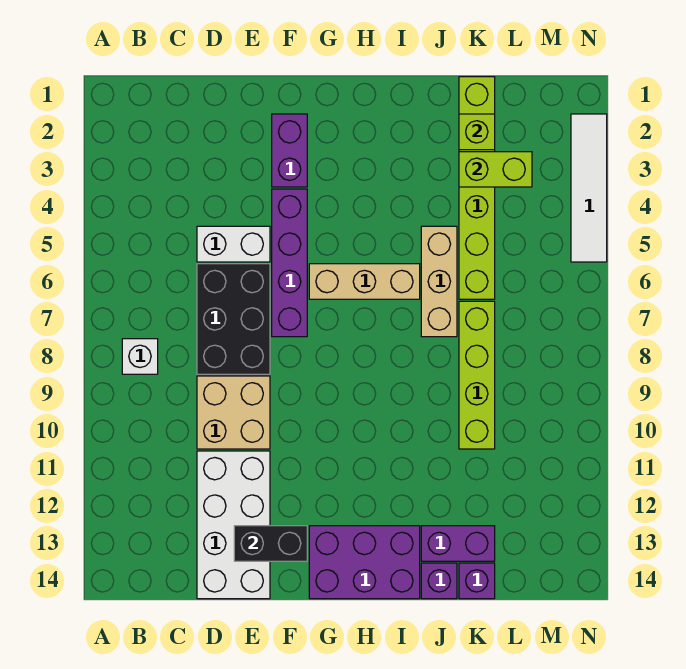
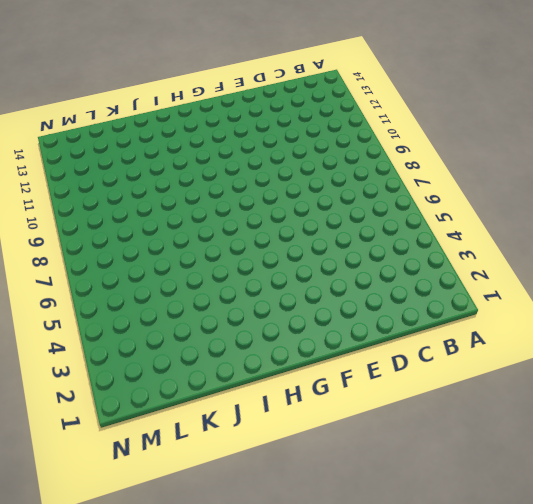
none -> white brick B8 level 1
none -> white brick D5:E5 level 1
none -> black brick D6:E8 level 1

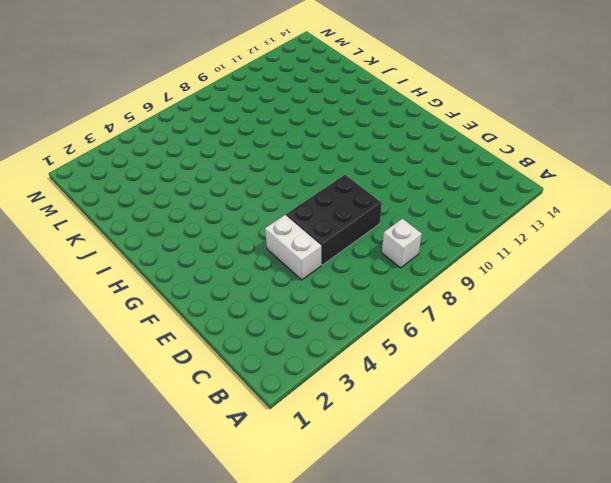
none -> tan brick D9:E10 level 1
none -> white brick D11:E14 level 1
none -> purple brick F2:F3 level 1

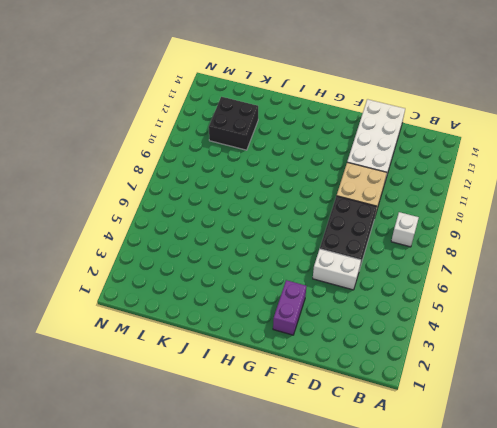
black brick K11:L12 level 1 -> none
none -> purple brick F4:F7 level 1
none -> tan brick G6:I6 level 1
none -> purple brick G13:I14 level 1

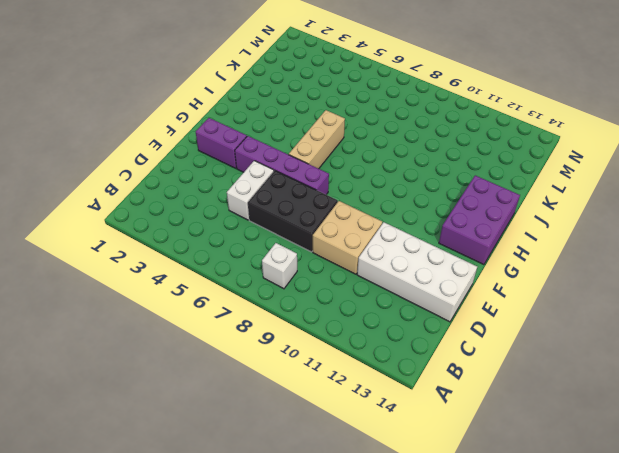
none -> tan brick J5:J7 level 1
none -> purple brick J13:K13 level 1
none -> purple brick J14 level 1

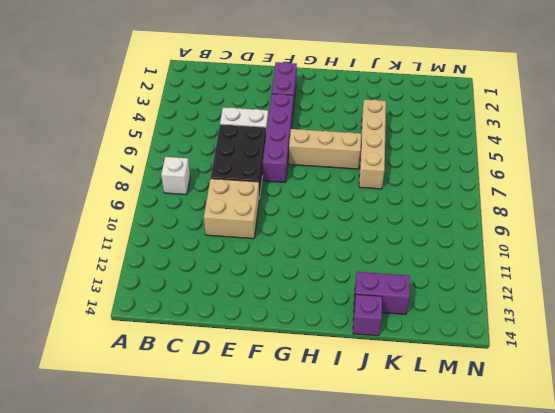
tan brick J4:J7 level 1 -> tan brick J5:J7 level 1
none -> white brick D11:E14 level 1
none -> purple brick G13:I14 level 1
none -> lime brick K1:K6 level 1

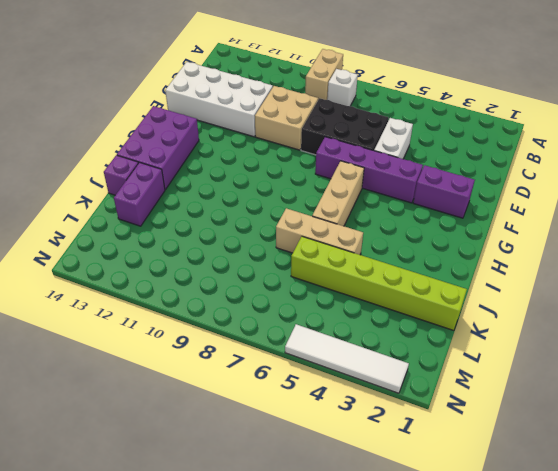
tan brick A9:B9 level 1 -> none
none -> lime brick K7:K10 level 1
none -> purple brick K14 level 1
none -> black brick E13:F13 level 2

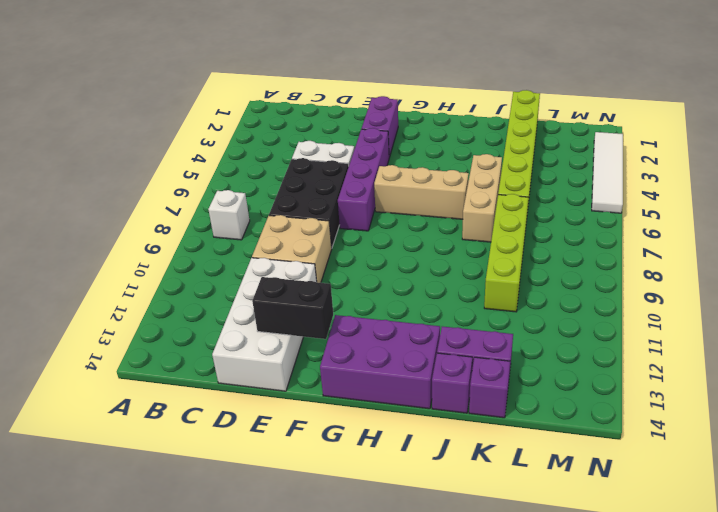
none -> lime brick K2 level 2
none -> lime brick K3:L3 level 2

